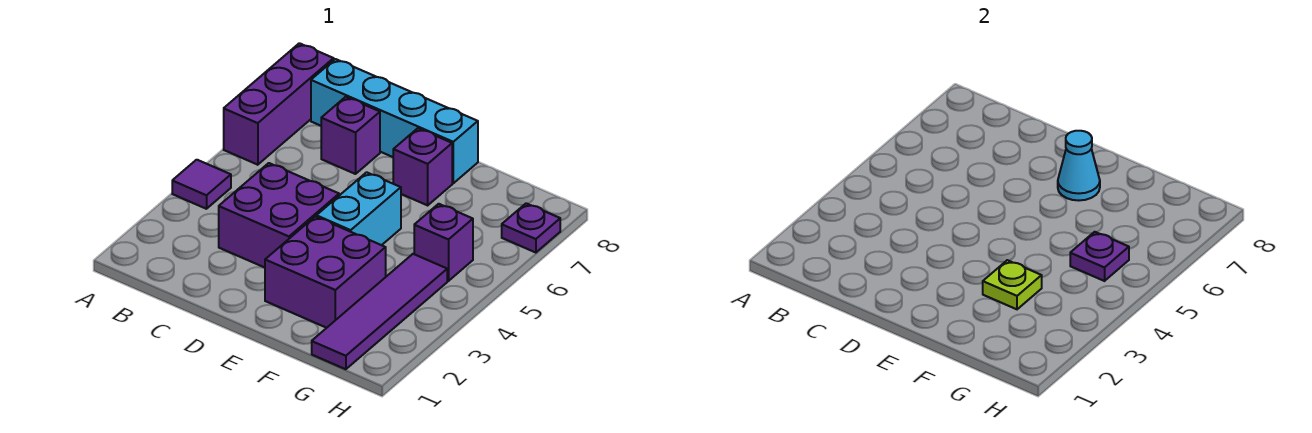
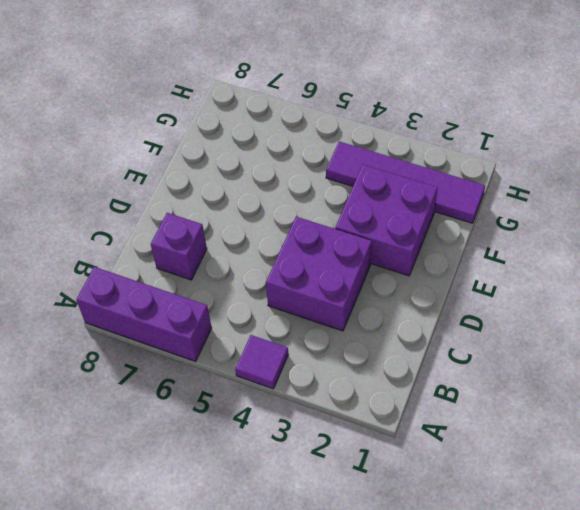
none -> cyan brick B8:E8 level 1
none -> cyan brick E4:E5 level 1
none -> purple brick E7 level 1

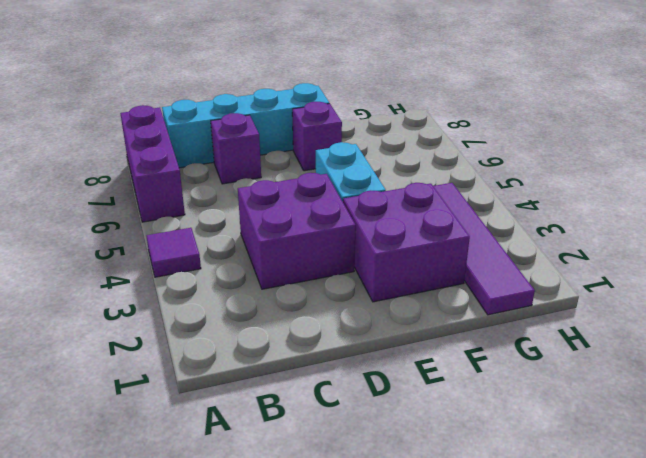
none -> purple brick G5 level 1
none -> purple plate H7 level 1
none -> cyan cone E7 level 2

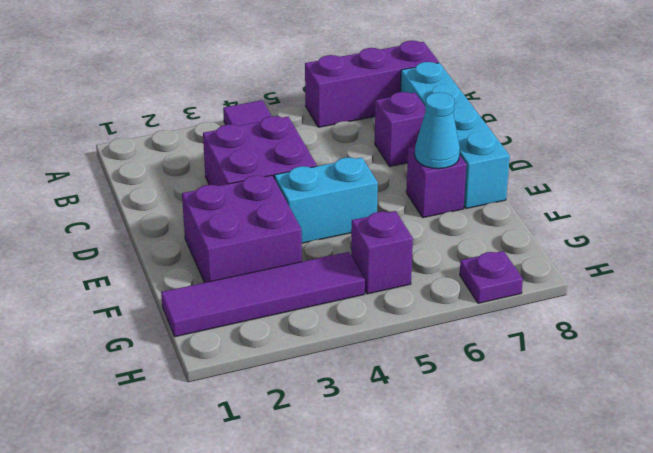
none -> lime plate F3 level 2
none -> purple plate G5 level 2

